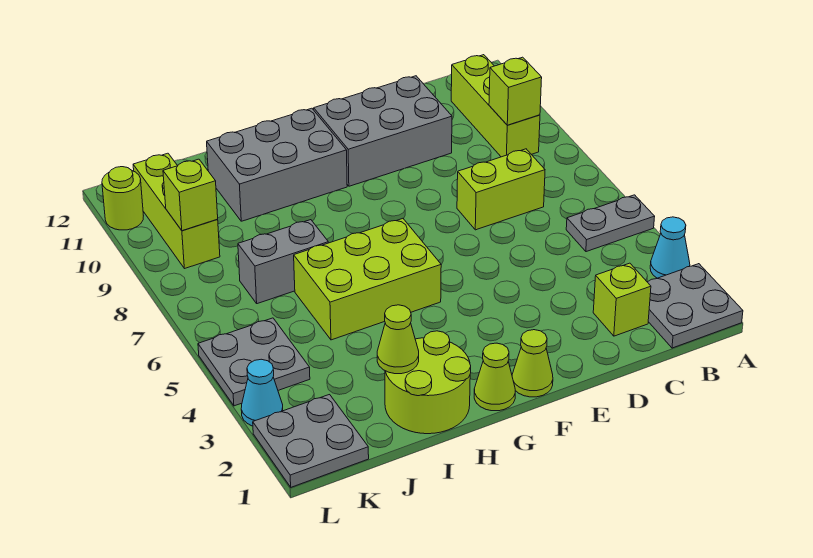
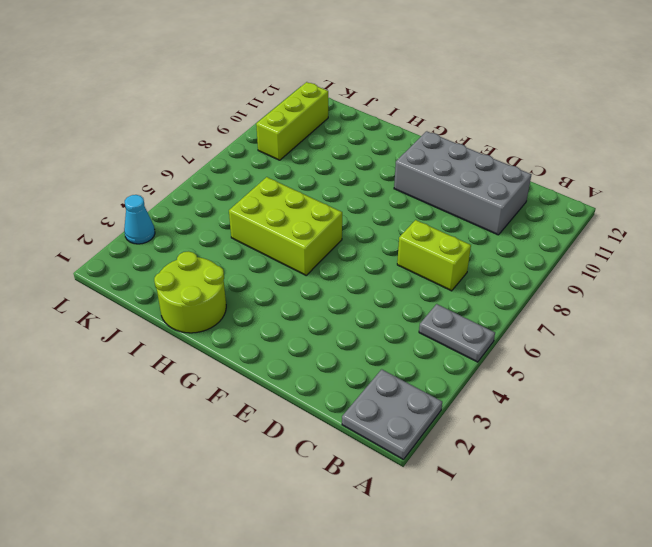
grey brick C10:F11 level 1 -> grey brick D10:F11 level 1
none -> cyan cone A3 level 1
none -> lime brick B9:B11 level 1
none -> lime brick C2 level 1

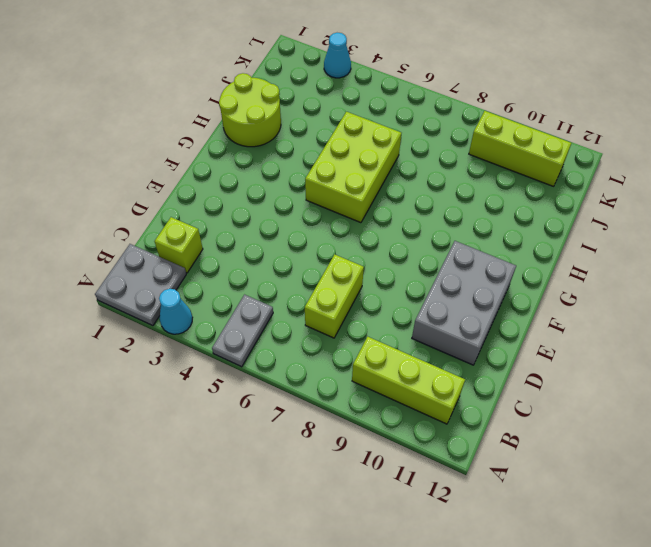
none -> lime cone F1 level 1
none -> lime cone G1 level 1
none -> grey brick G10:I11 level 1

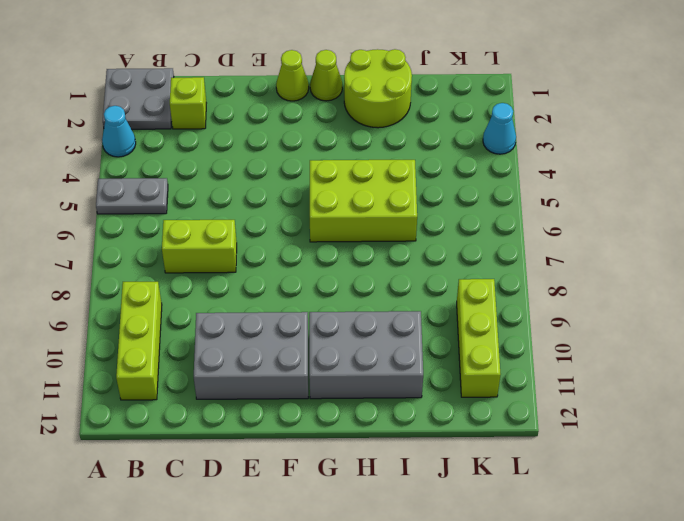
none -> grey brick I7:J7 level 1
none -> grey plate K1:L2 level 1
none -> grey plate K4:L5 level 1

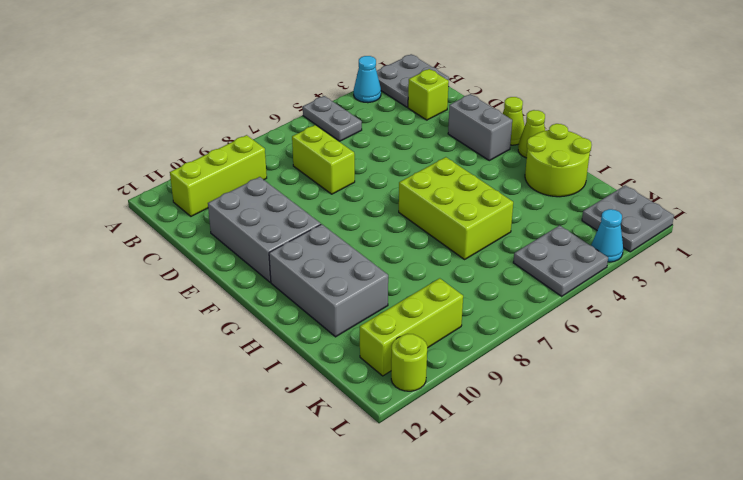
grey brick E2:F2 level 1 -> grey brick I7:J7 level 1
none -> lime brick B9 level 2
none -> lime cone I2 level 2
none -> lime brick K9 level 2

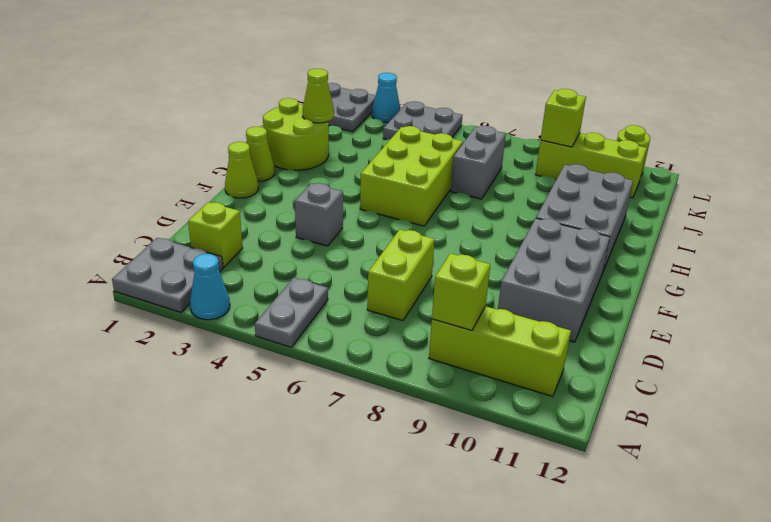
grey brick E4 level 1 -> none

